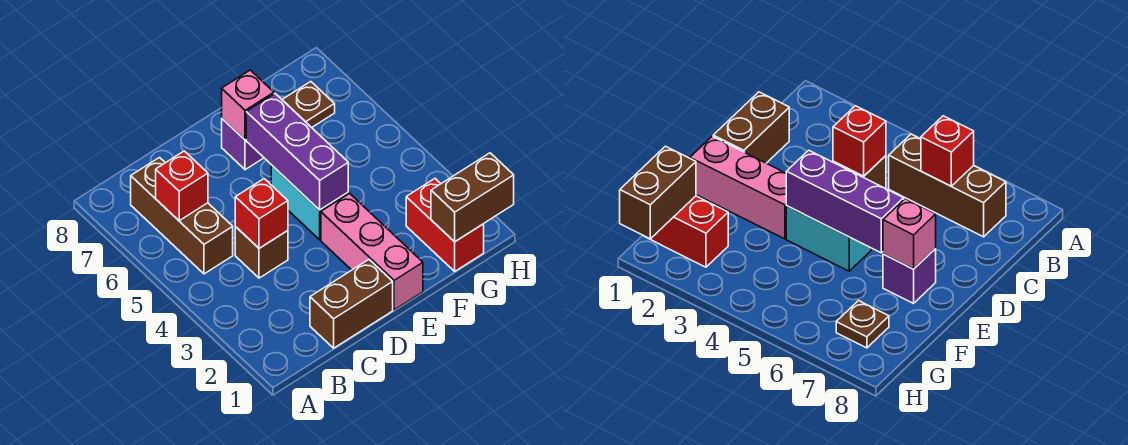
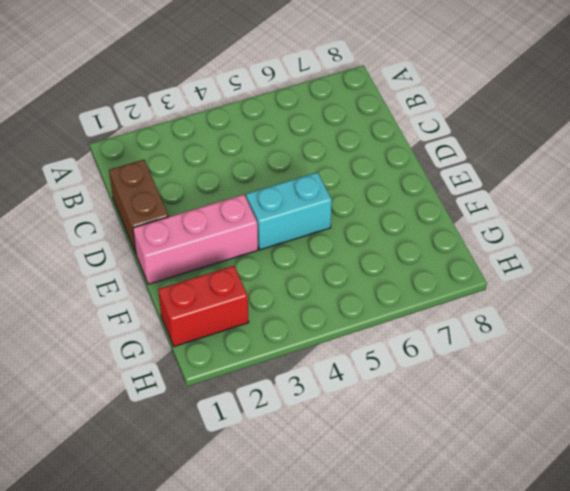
none -> brown brick B5:B7 level 1
none -> brown brick C4 level 1
none -> purple brick E7 level 1

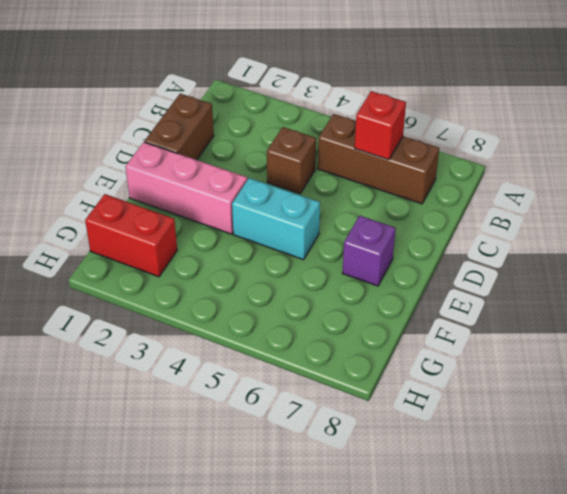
none -> brown plate G7 level 1
none -> red brick C4 level 2
none -> purple brick E4:E6 level 2

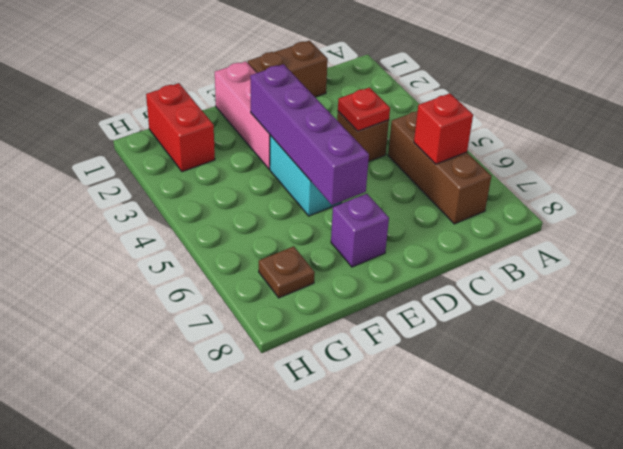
red plate C4 level 2 -> red brick C4 level 2
purple brick E3:E6 level 2 -> purple brick E4:E6 level 2
none -> pink brick E7 level 2
none -> brown brick G1:H1 level 2

